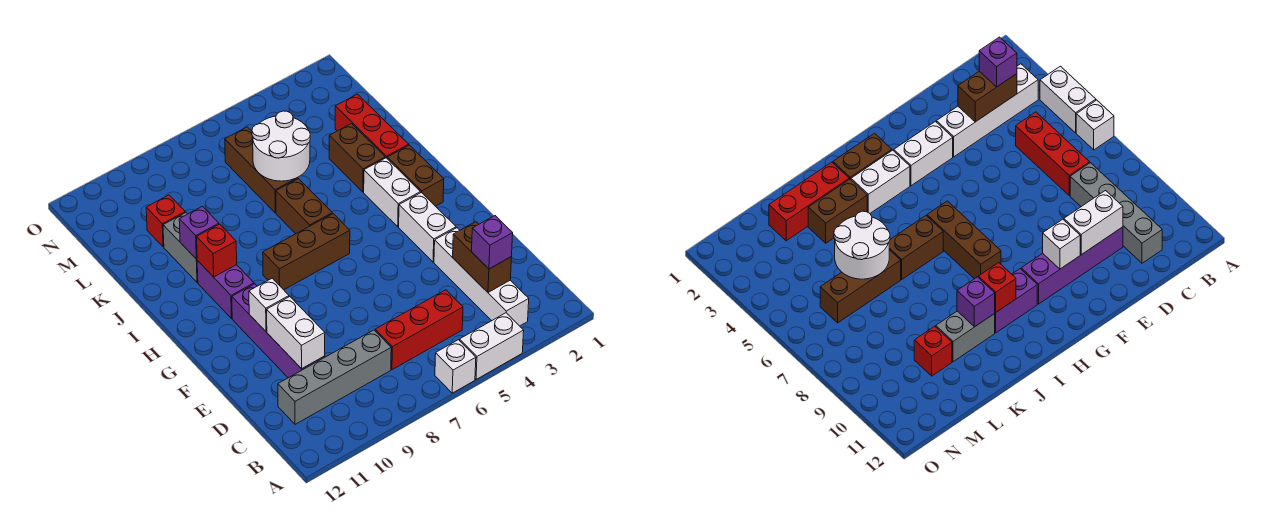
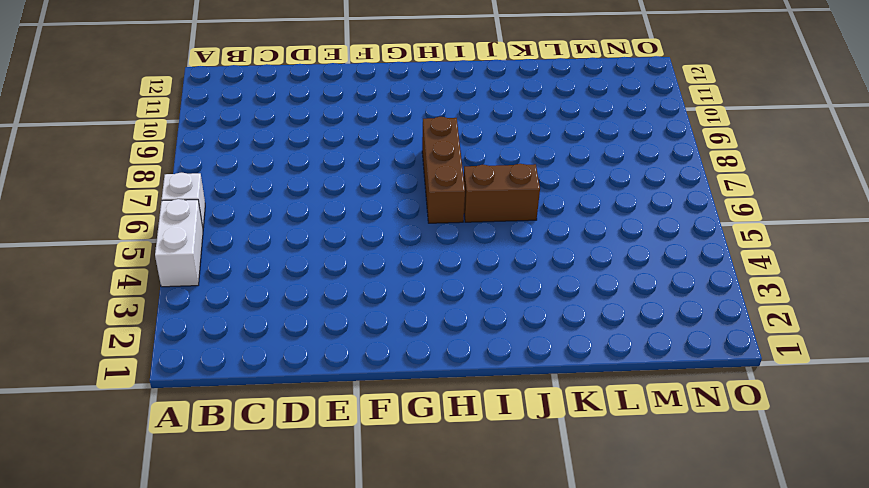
none -> white brick B3:E3 level 1
none -> red brick C5:C7 level 1
none -> grey brick C8:C11 level 1

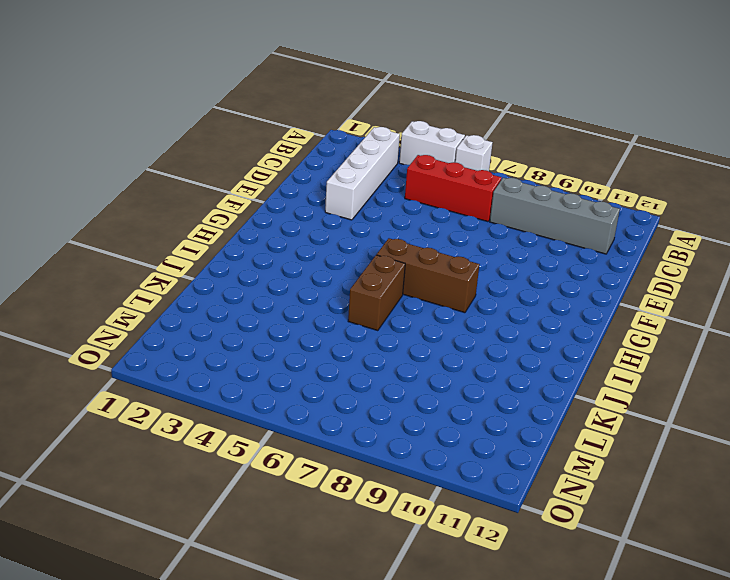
none -> purple brick D10:G10 level 1
none -> white brick F3:G3 level 1
none -> brown brick H2:I2 level 1

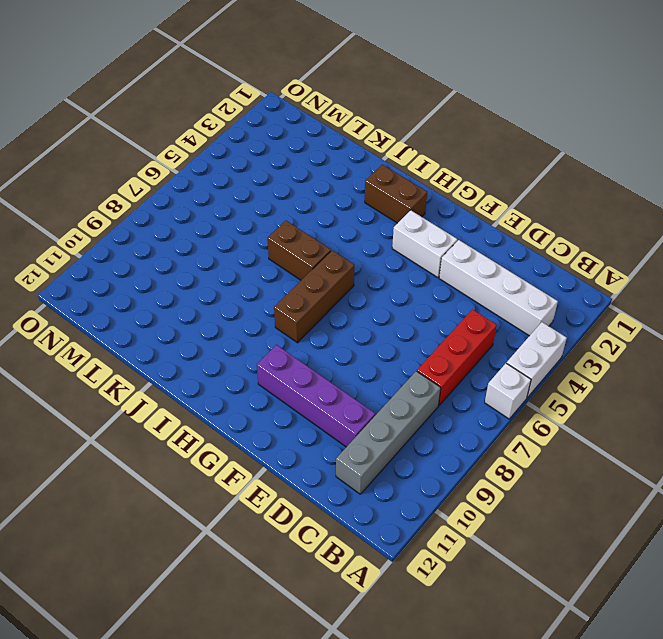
none -> white brick H3:I3 level 1
none -> purple brick H10:I10 level 1
none -> red brick J2:L2 level 1

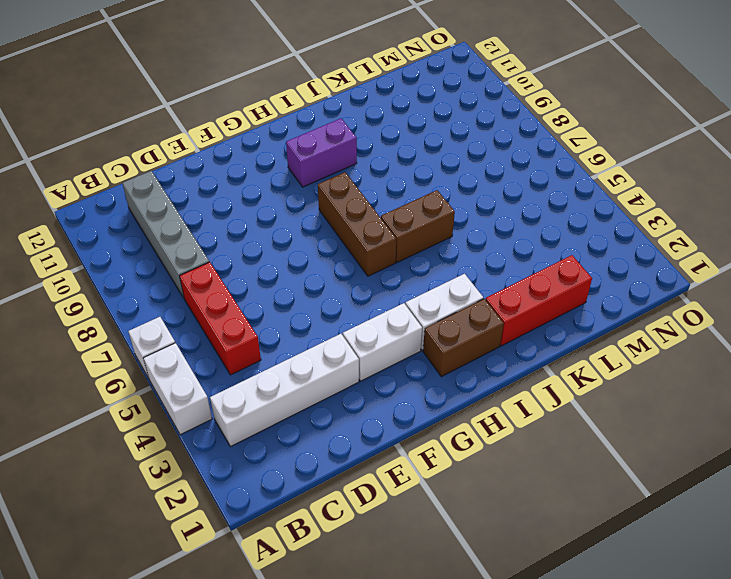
none -> purple brick D10:G10 level 1
none -> brown brick J3:K3 level 1
none -> grey brick J10:K10 level 1

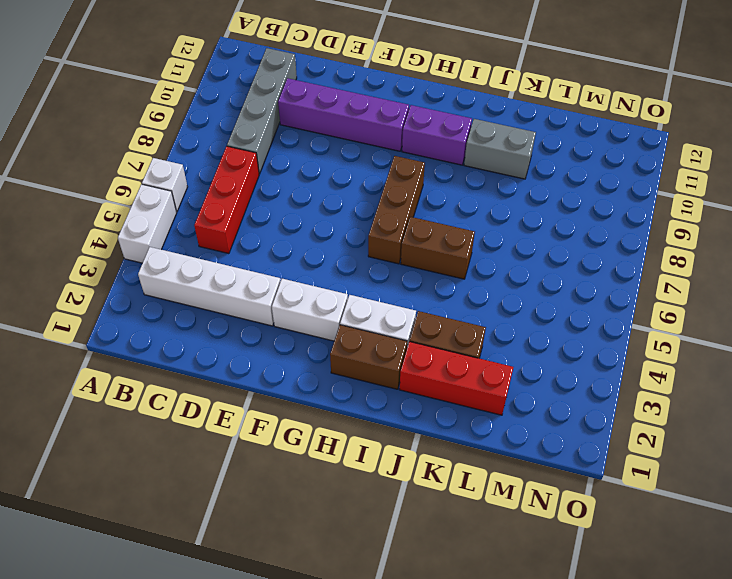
none -> brown brick K6:M6 level 1
none -> red brick L10 level 1
none -> brown brick C3:D3 level 2

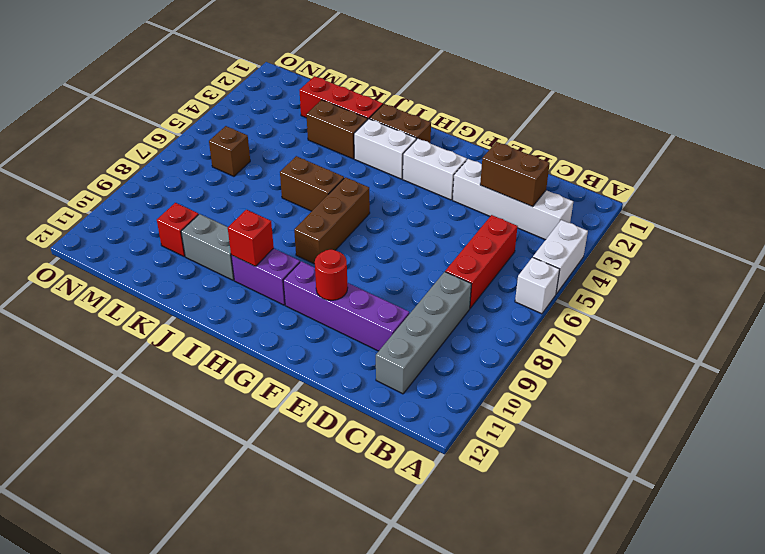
red round brick F10 level 2 -> white brick F10 level 2
brown brick M6 level 1 -> brown brick K6:M6 level 1
none -> white brick D10:E10 level 2
none -> purple brick J10 level 2
none -> white round brick K5:L6 level 2

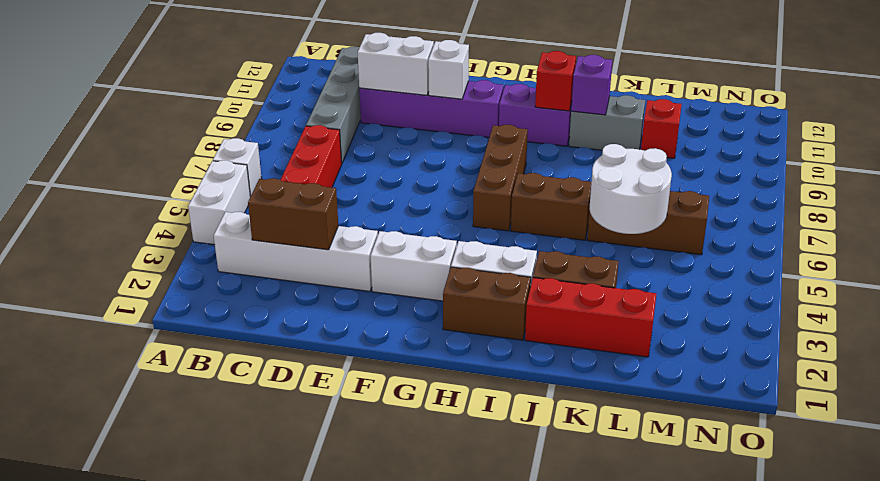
none -> purple brick C3 level 3

